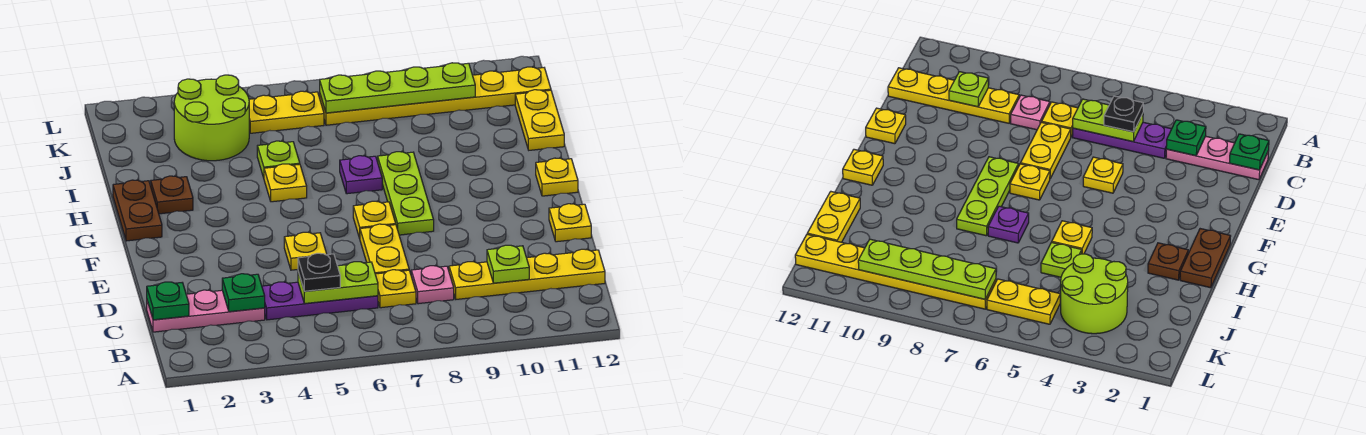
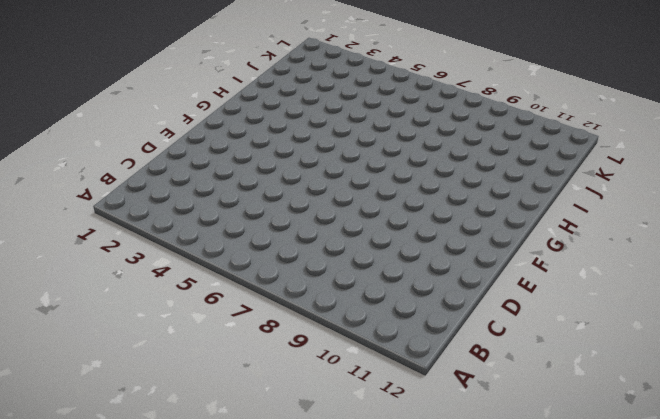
none -> pink plate C1:C3 level 1
none -> purple plate C4:C6 level 1
none -> yellow plate C7 level 1

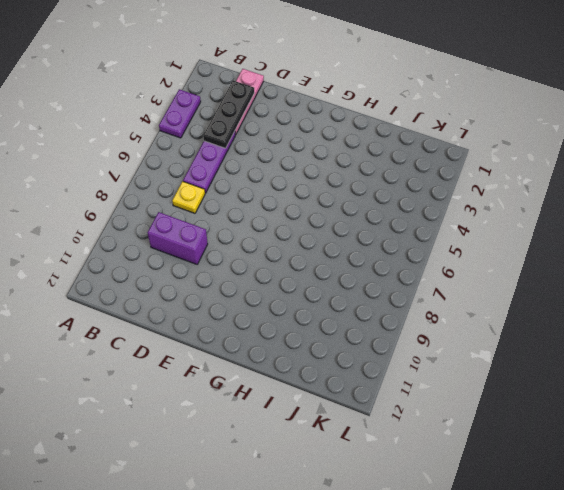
purple plate A3:A4 level 1 -> none
black plate C2:C4 level 2 -> green plate C3 level 2
purple brick C9:D9 level 1 -> yellow plate C9:C12 level 1
none -> pink plate C8 level 1
none -> yellow plate D7:E7 level 1
none -> yellow plate E5 level 1

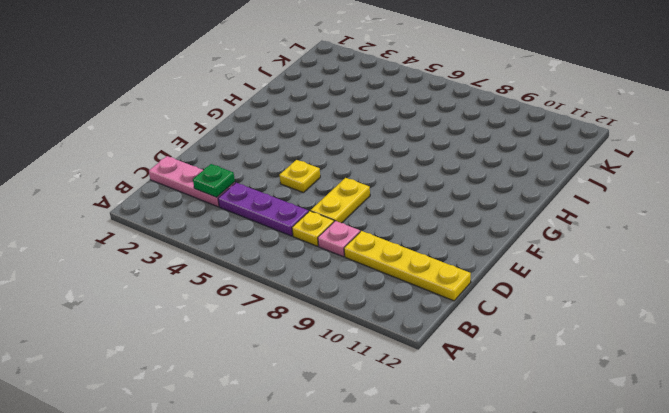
none -> yellow plate E12 level 1
none -> yellow plate F7 level 1
none -> lime plate F8:H8 level 1

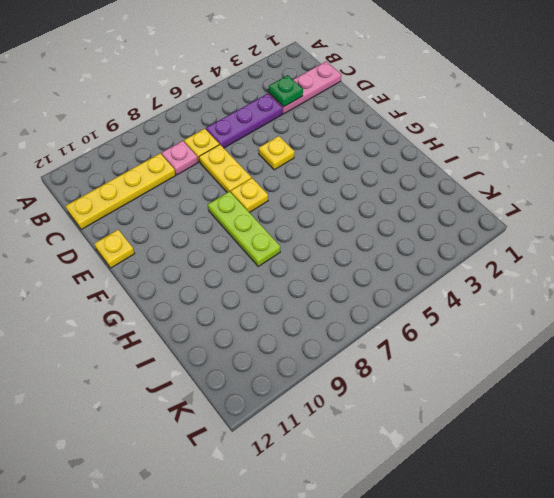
none -> brown plate G1:H1 level 1
none -> yellow plate G12 level 1
none -> brown plate H2 level 1

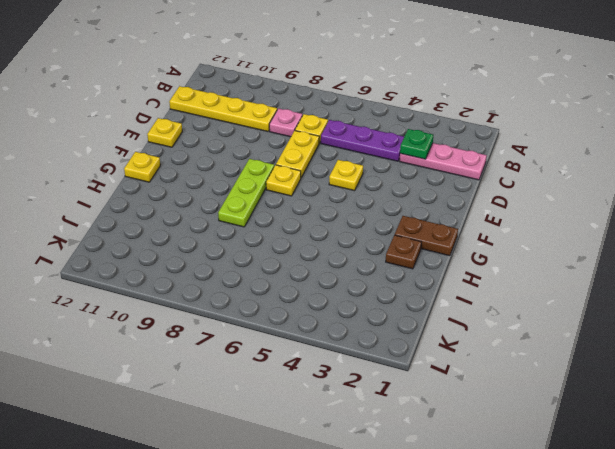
brown plate G1:G2 level 1 -> brown plate G1:H1 level 1
none -> yellow plate H5 level 1
none -> purple plate H7 level 1
none -> lime plate I5 level 1

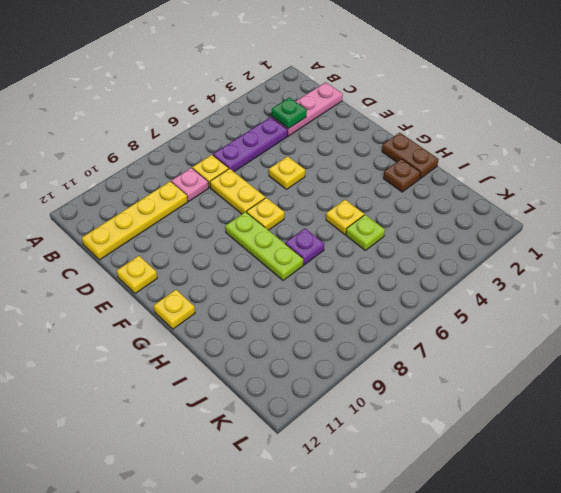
none -> yellow plate I12:J12 level 1
none -> lime round brick J3:K4 level 1
none -> yellow plate K5:K6 level 1

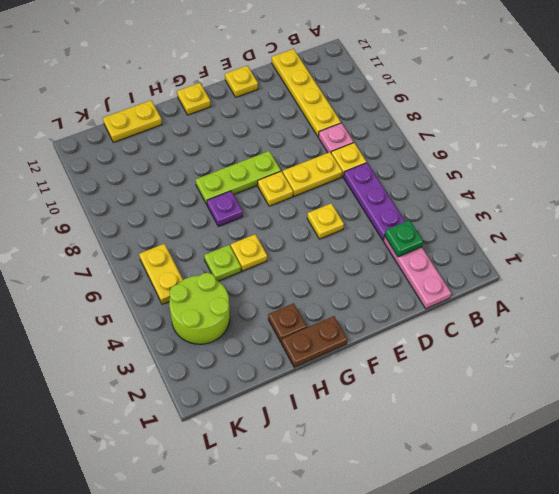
none -> yellow plate K7:K12 level 1
none -> green plate C1 level 2
none -> lime plate C5:C6 level 2

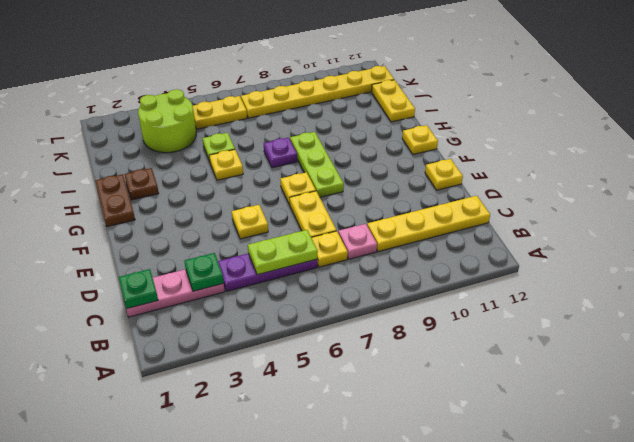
none -> lime plate C10 level 2
none -> lime plate K7:K10 level 2
none -> black plate C5 level 3

